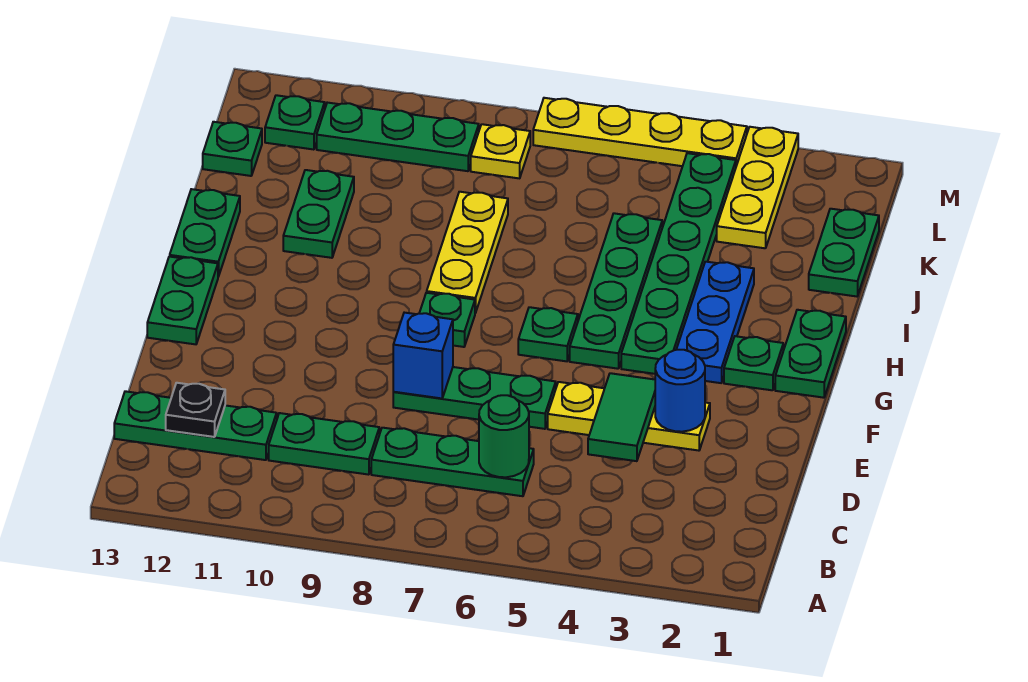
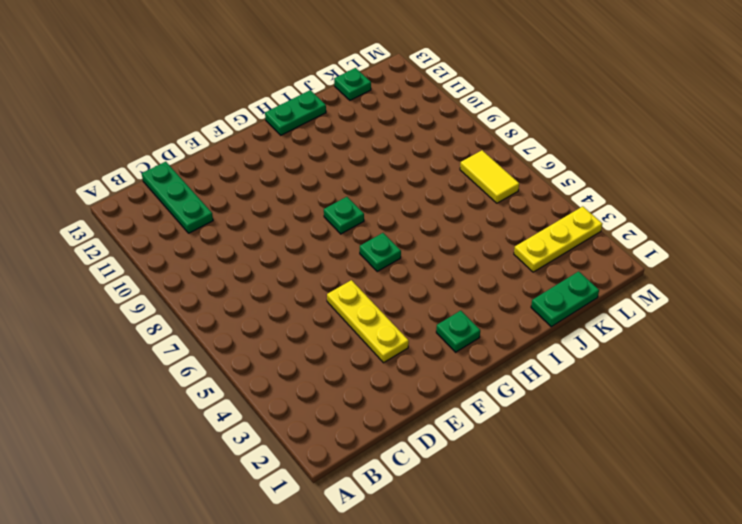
yellow tile L6:L7 level 1 -> none
none -> green plate C6:C8 level 1
none -> green plate C9:C10 level 1
none -> green plate E6:E8 level 1

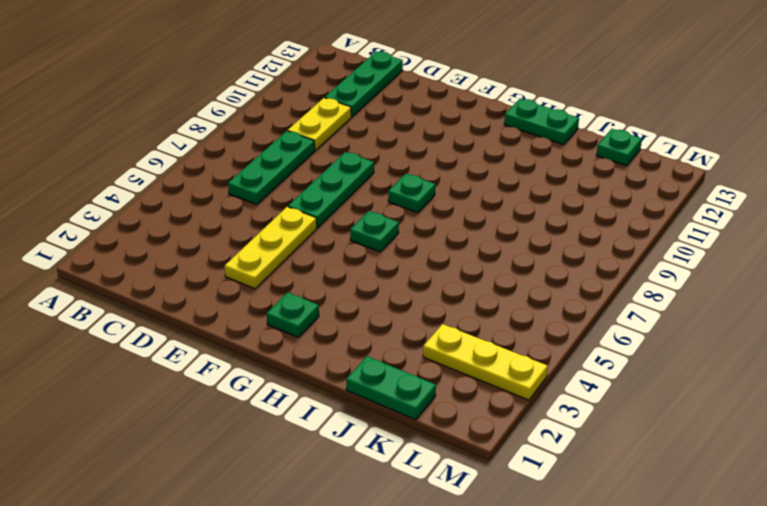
yellow plate C9:C10 level 1 -> green plate C9:C10 level 1
none -> green plate F13:G13 level 1
none -> green plate G1:H1 level 1
none -> blue plate G3:I3 level 1

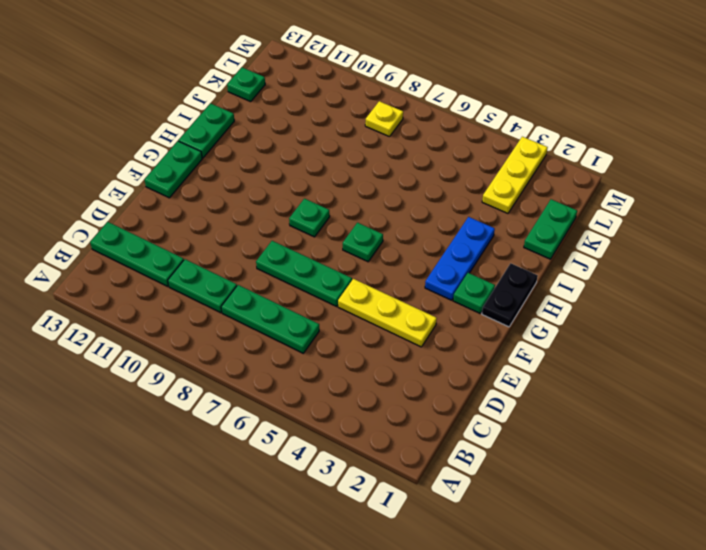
black plate G1:H1 level 1 -> green plate G1:H1 level 1
none -> green plate G4:L4 level 1
none -> green plate G5:J5 level 1
none -> yellow plate H8:J8 level 1

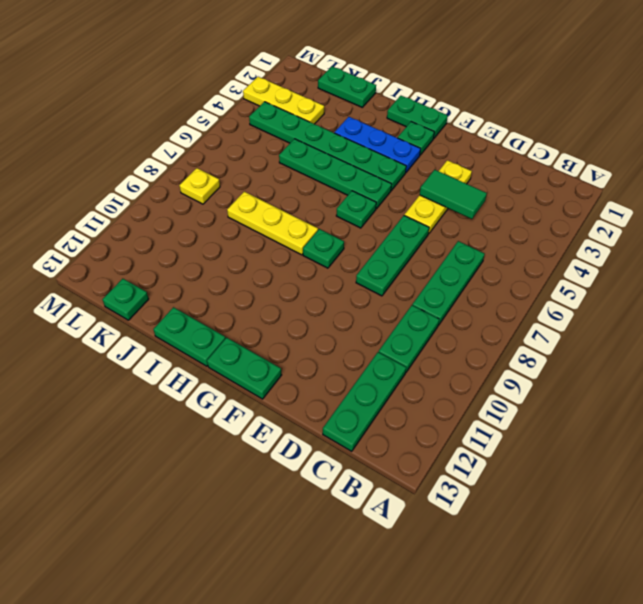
none -> green plate I11:J11 level 1
none -> green plate L9:L11 level 1
none -> green plate L12 level 1

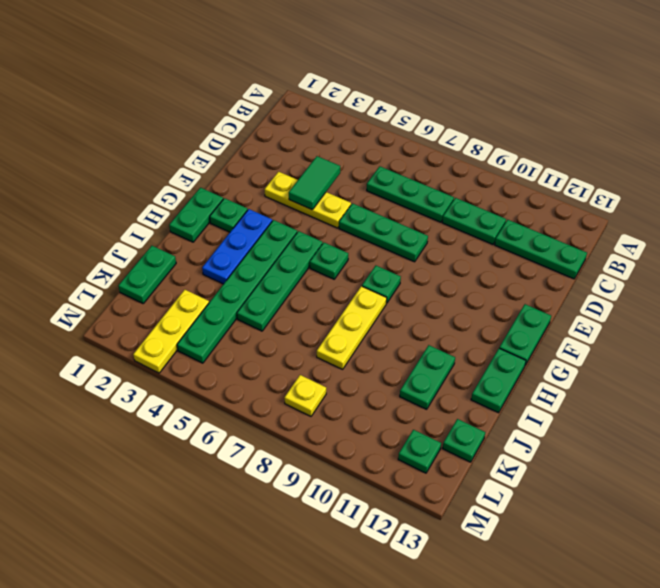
none -> green plate L9:L11 level 1
none -> yellow plate M4:M7 level 1
none -> green round brick C6 level 2

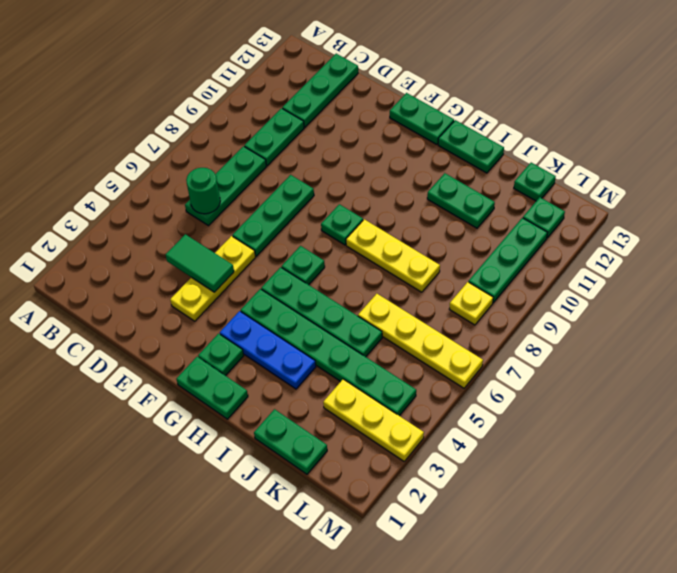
yellow plate J6:M6 level 1 -> yellow plate M4:M7 level 1
none -> black plate C12 level 2
none -> blue round brick E3 level 2
none -> blue brick E8 level 2

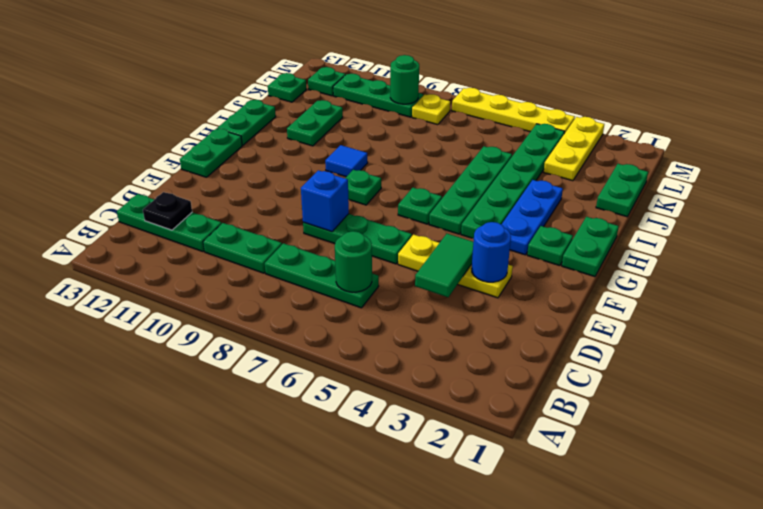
blue tile H9 level 1 -> none
green round brick L9 level 2 -> none
none -> yellow plate H8:J8 level 1

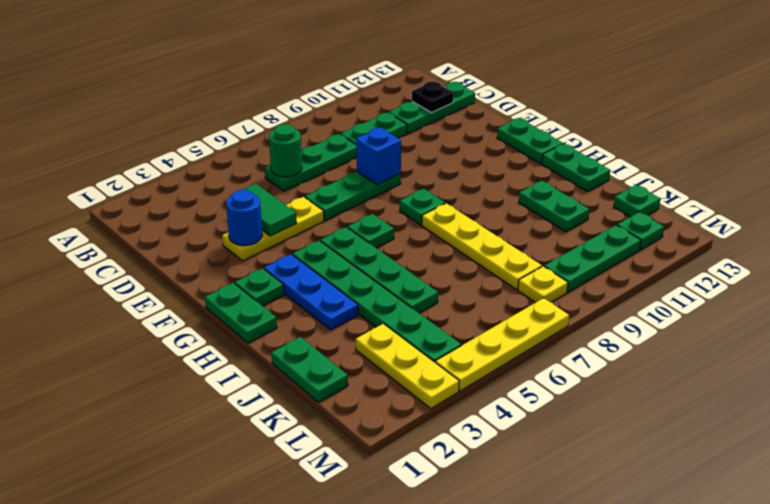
yellow plate H8:K8 level 1 -> yellow plate H8:J8 level 1

